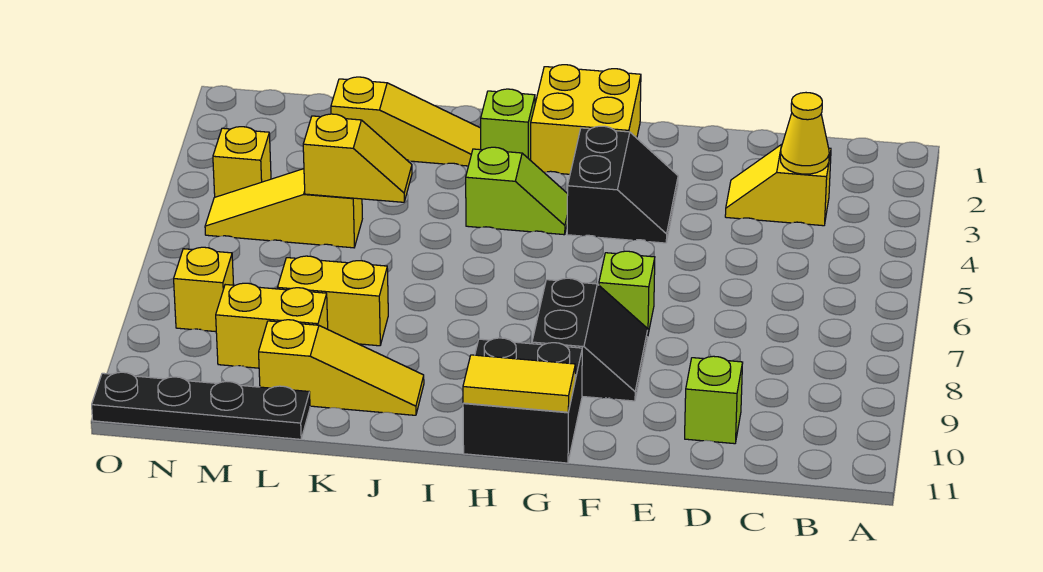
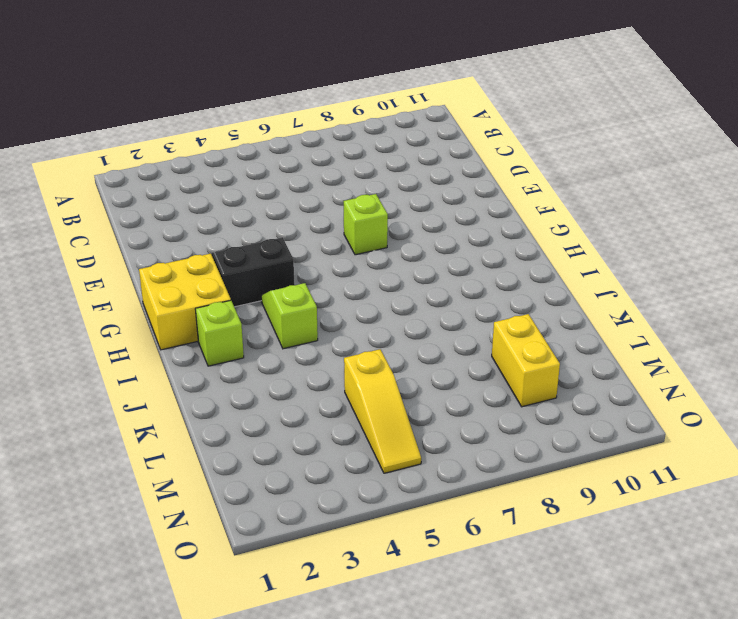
none -> yellow slope C3:D3 level 1 top C
none -> lime brick D10 level 1
none -> black slope F8:G9 level 1 top G

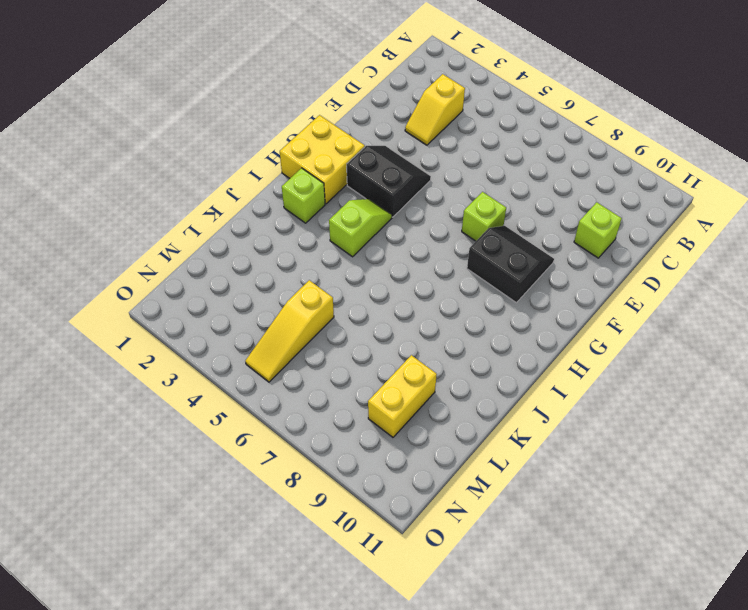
none -> black brick G10:H11 level 1
none -> yellow slope J2:L2 level 1 top L
none -> yellow slope J10:L10 level 1 top L

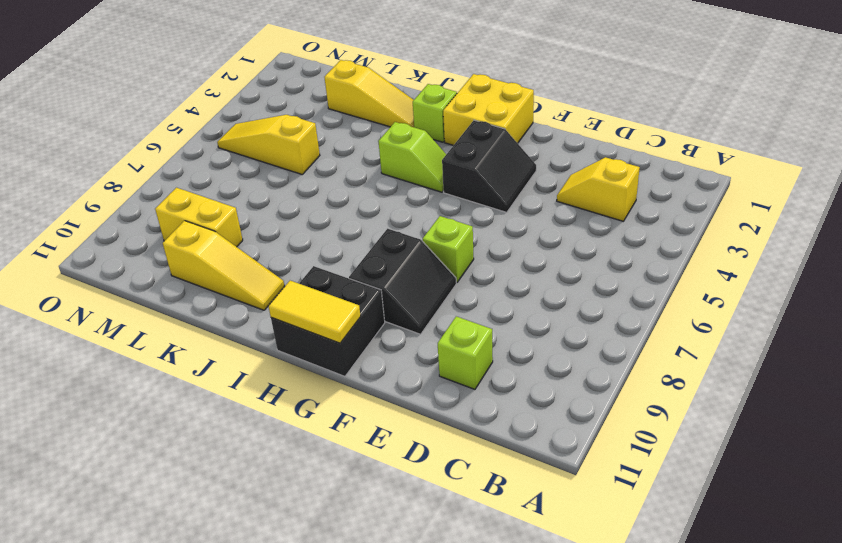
none -> yellow brick K8:L8 level 1
none -> black plate L11:O11 level 1
none -> yellow brick N4 level 1

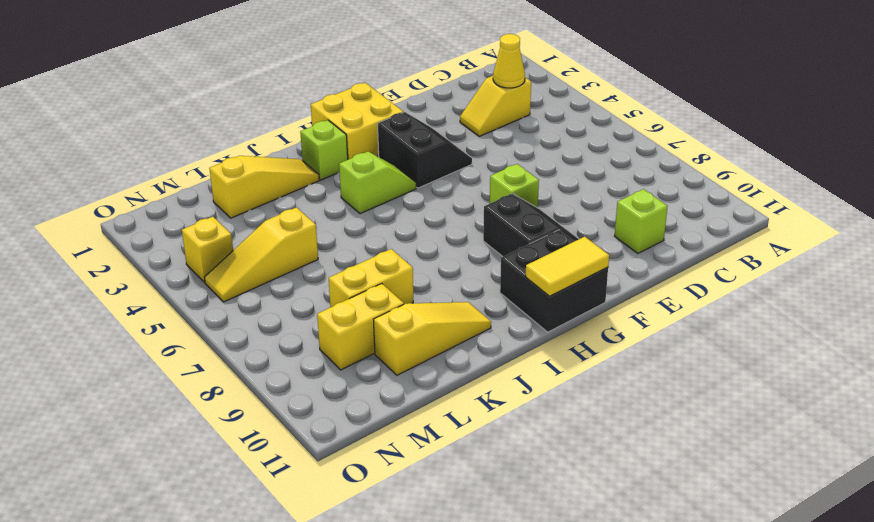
none -> black plate L11:O11 level 1
none -> yellow brick N8 level 1
none -> yellow slope K5:L5 level 2 top L

